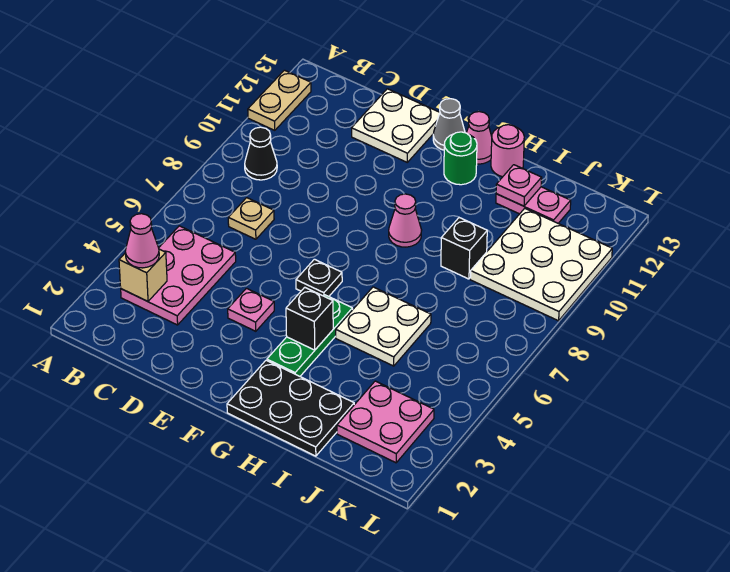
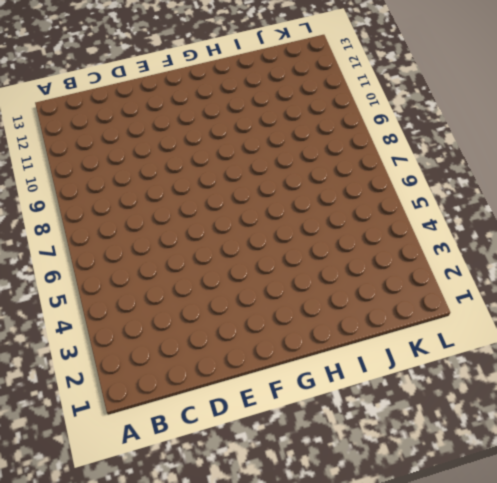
none -> tan plate A11:A12 level 1
none -> pink plate B3:C5 level 1
none -> black cone B9 level 1

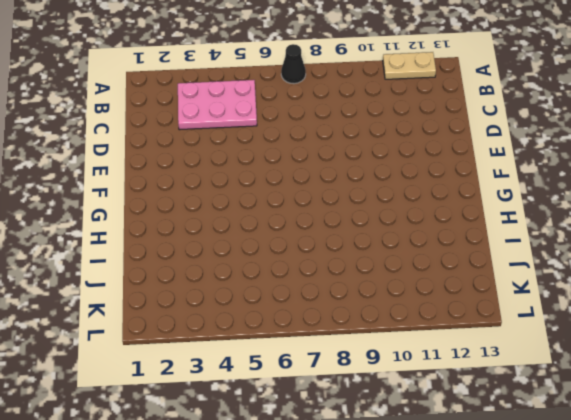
black cone A7 level 1 -> black cone B9 level 1
none -> tan plate C7 level 1
none -> white plate D12:E13 level 1
none -> pink plate E4 level 1

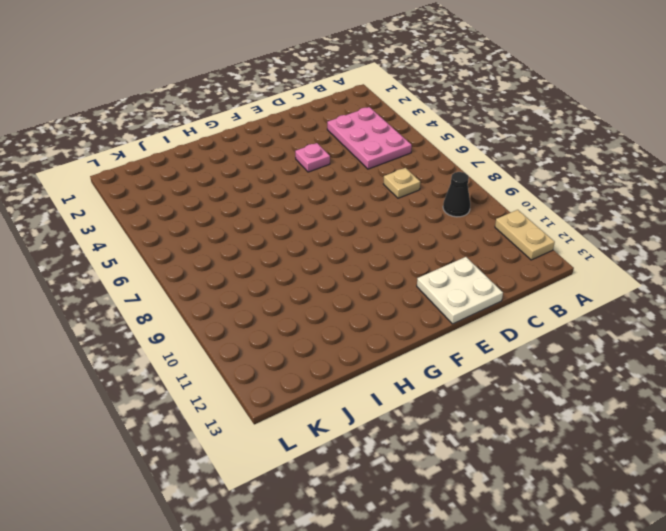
none -> black plate F6 level 1
none -> grey cone F13 level 1
none -> black plate G1:I2 level 1

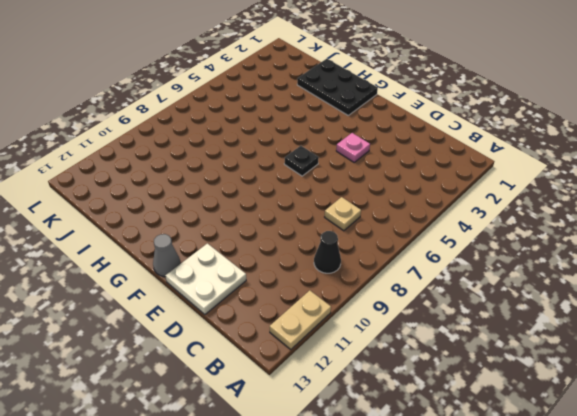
none -> pink plate B3:C5 level 1
none -> green plate G3:G5 level 1
none -> pink cone G9 level 1

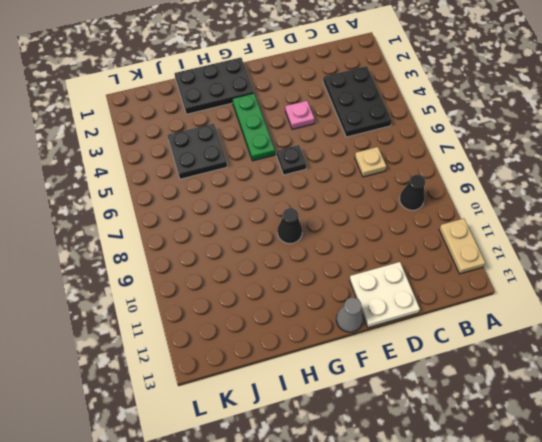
black plate B3:C5 level 1 -> pink plate B3:C5 level 1
black cone G9 level 1 -> pink cone G9 level 1
black plate I4:J5 level 1 -> white plate H5:I6 level 1
none -> green round brick G12 level 1
none -> pink cone G13 level 1
none -> pink round brick H13 level 1

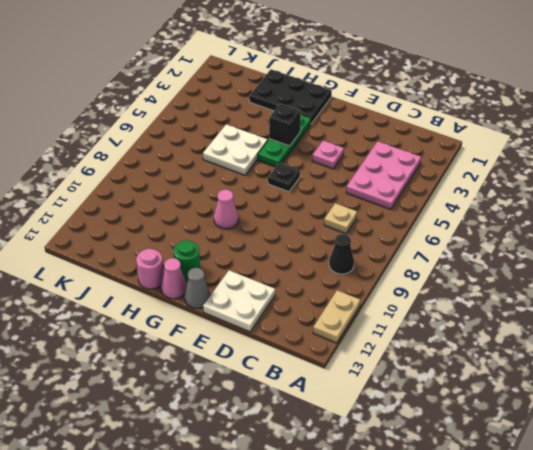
none -> black brick I9 level 1
none -> pink plate I12:J12 level 1
none -> pink plate J2:K3 level 1

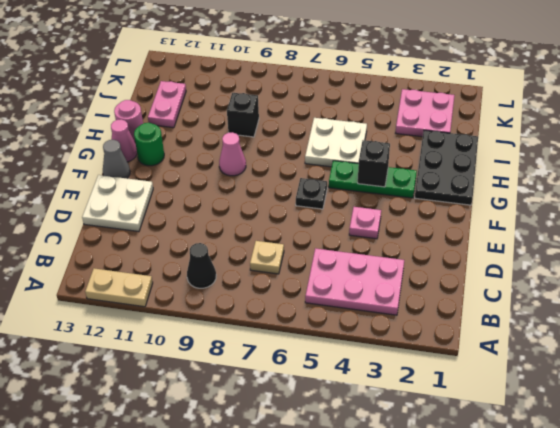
none -> white plate J9:L11 level 1
none -> tan brick B3 level 2
none -> pink plate I12 level 2

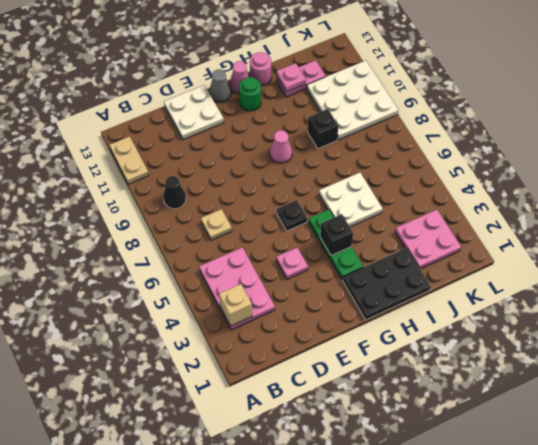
none -> pink cone B3 level 3

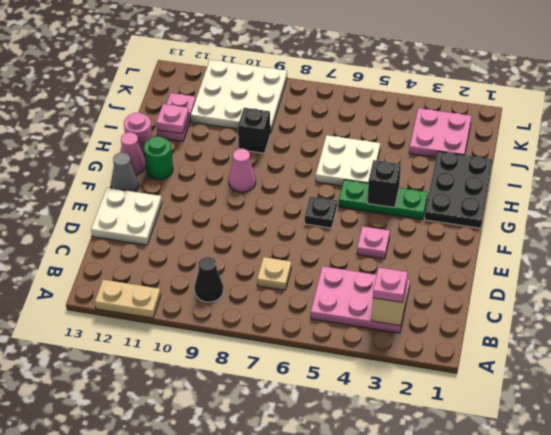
pink plate B3 level 3 -> pink cone B3 level 3

